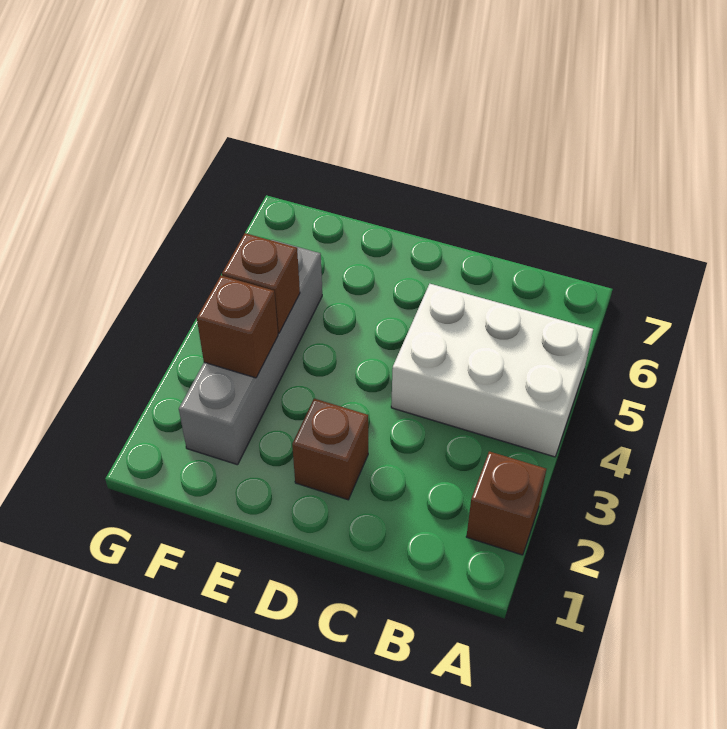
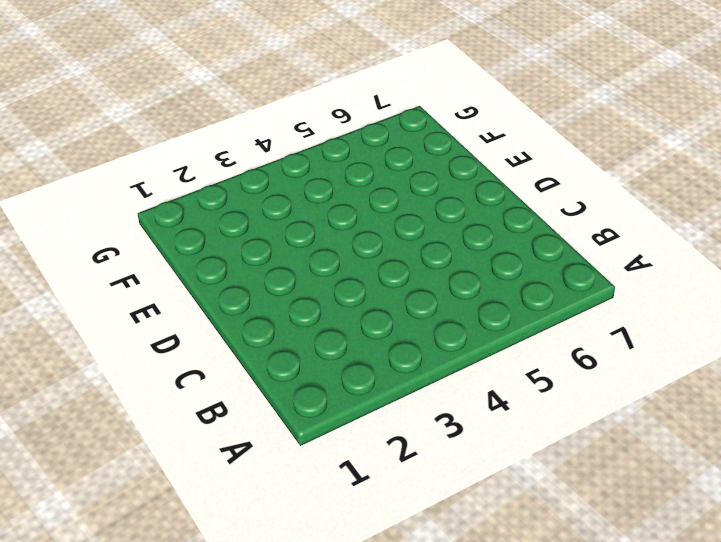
none -> brown brick A2 level 1
none -> white brick A4:C5 level 1

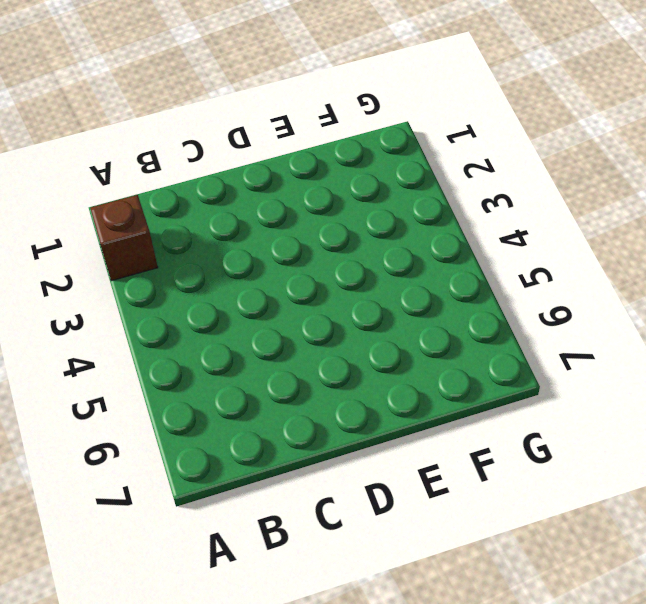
none -> white brick A4:C5 level 1
none -> brown brick D2 level 1

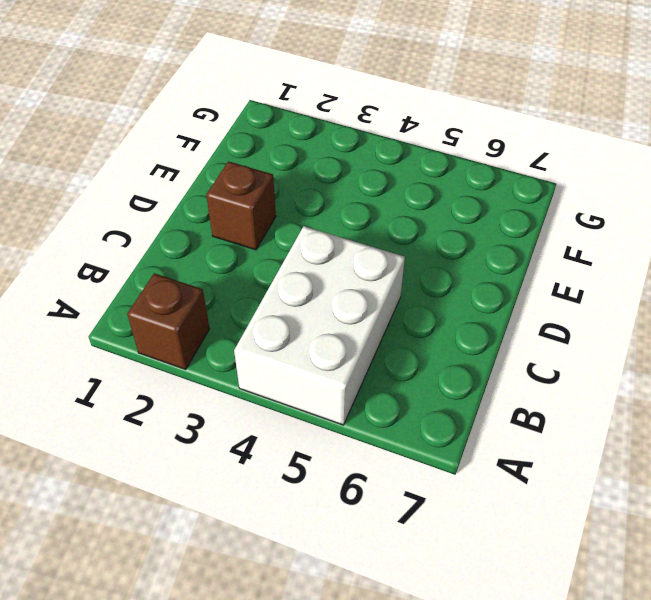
none -> grey brick F2:F5 level 1
none -> brown brick F3 level 2

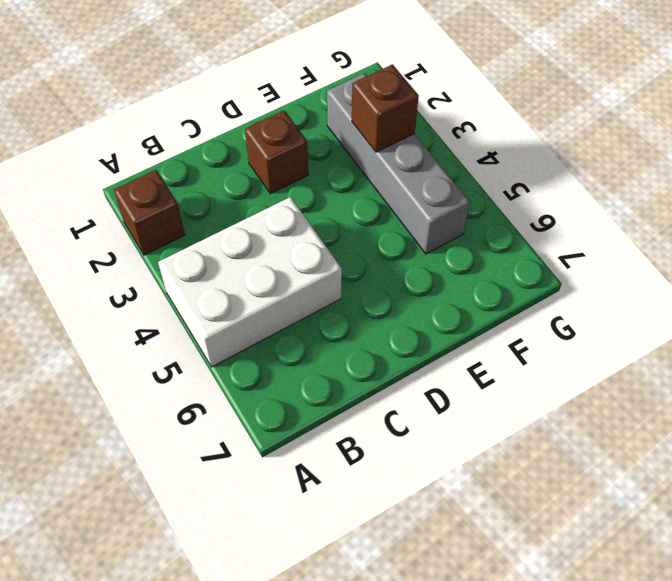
none -> brown brick F4 level 2

